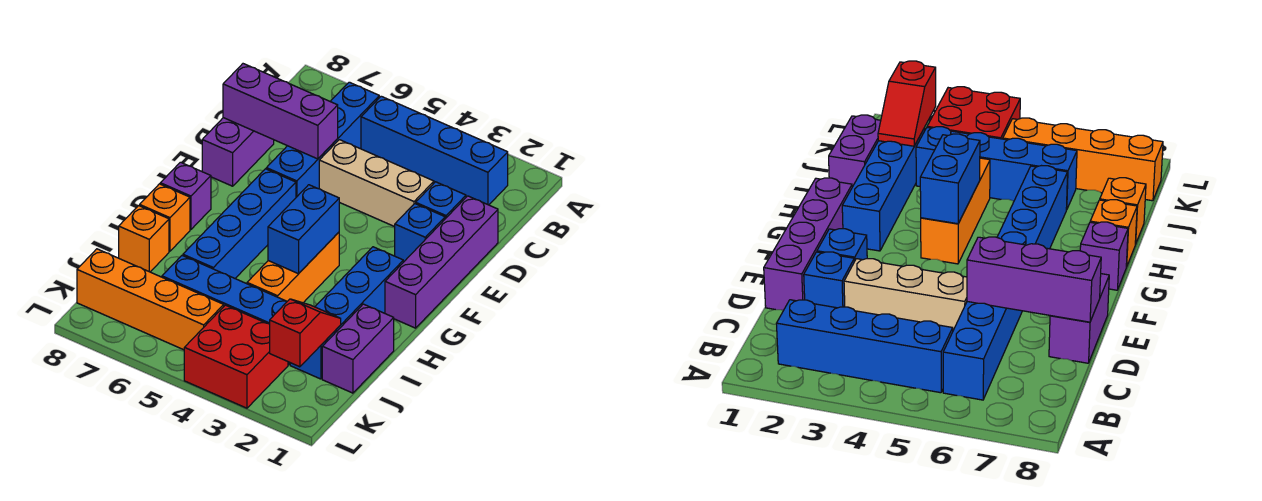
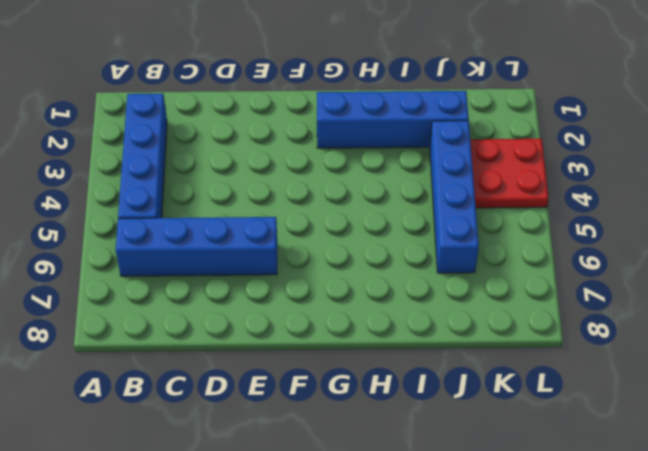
red plate K3:L4 level 1 -> red brick K3:L4 level 1
none -> purple brick D1:G1 level 1
none -> blue brick D2 level 1
none -> tan brick D3:D5 level 1

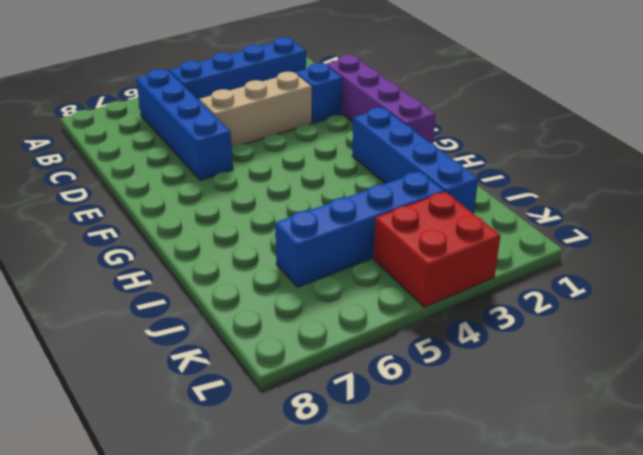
none -> purple brick D8:E8 level 1
none -> blue brick E2 level 1
none -> blue brick F6:I6 level 1

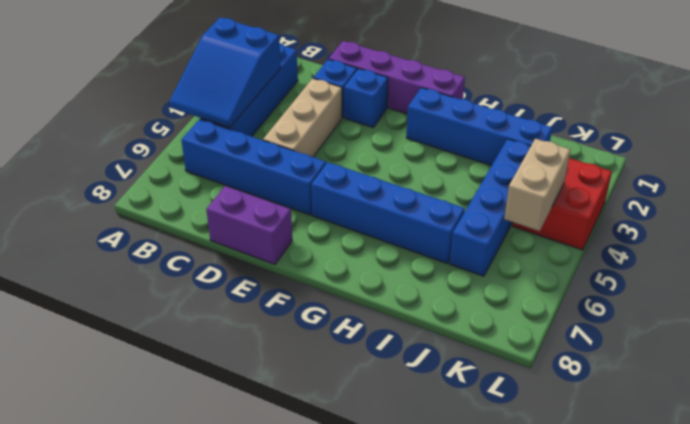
blue slope A3:B5 level 2 top 3 -> none
tan brick K4:K5 level 2 -> none
none -> orange brick G4:I4 level 1
none -> purple brick G8 level 1
none -> orange brick H8 level 1

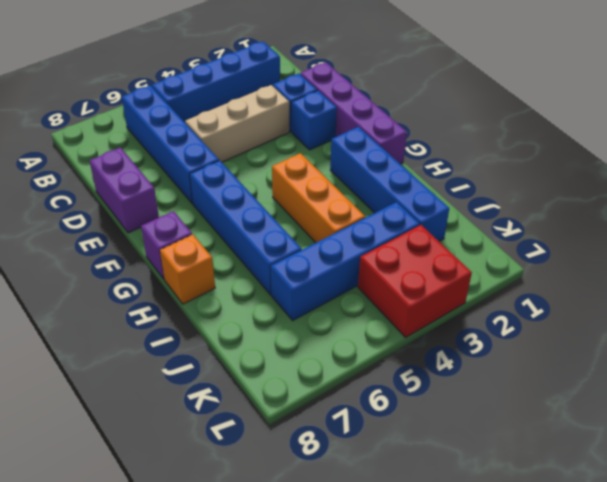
none -> purple brick I1:J1 level 1
none -> orange brick I8 level 1
none -> orange brick K5:K8 level 1

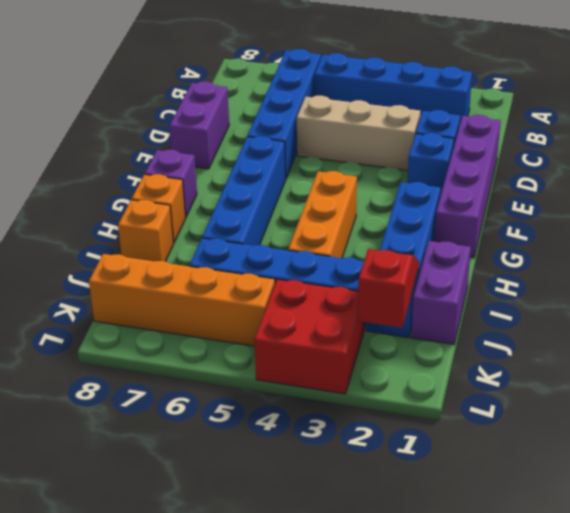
none -> purple brick D6:D8 level 2
none -> blue brick G4:H4 level 2

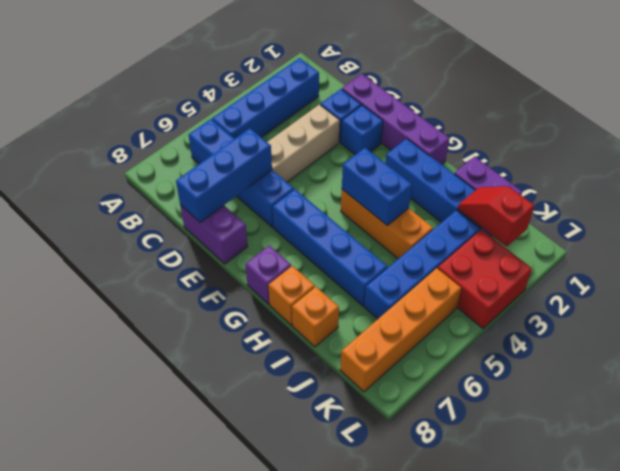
blue brick D6:D8 level 2 -> purple brick D6:D8 level 2

